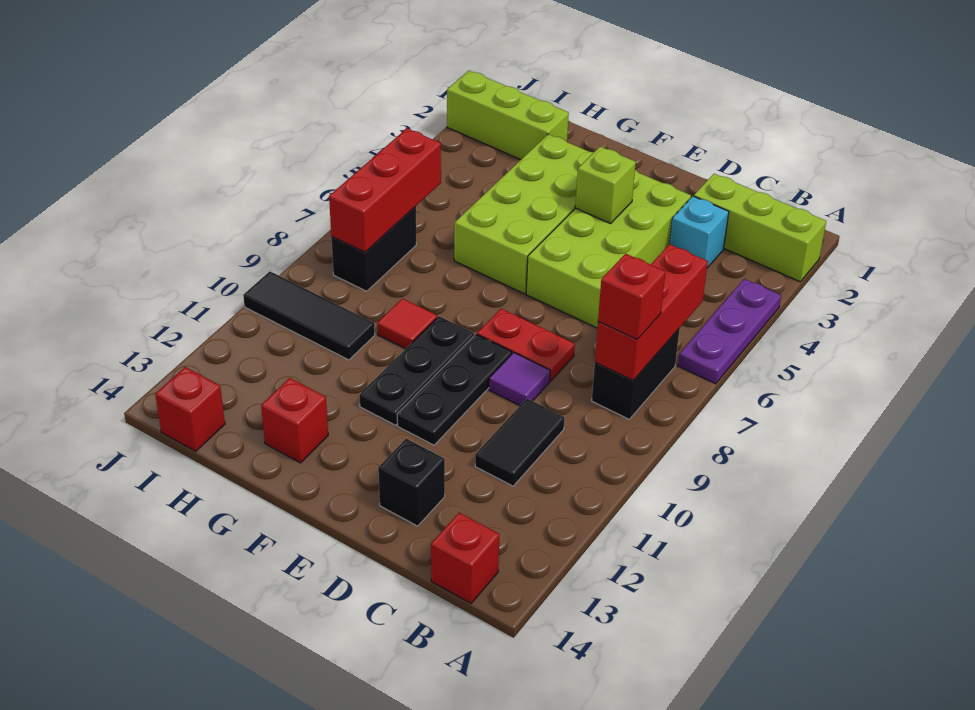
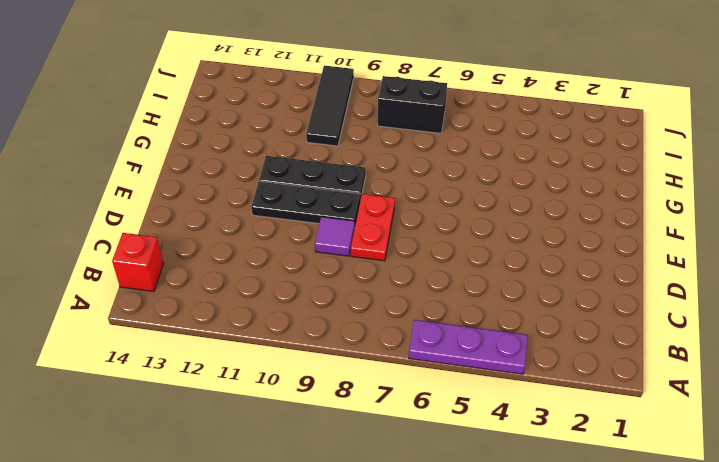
none -> lime brick A2:C2 level 1
none -> black brick B7:B8 level 1
none -> cyan brick C3 level 1

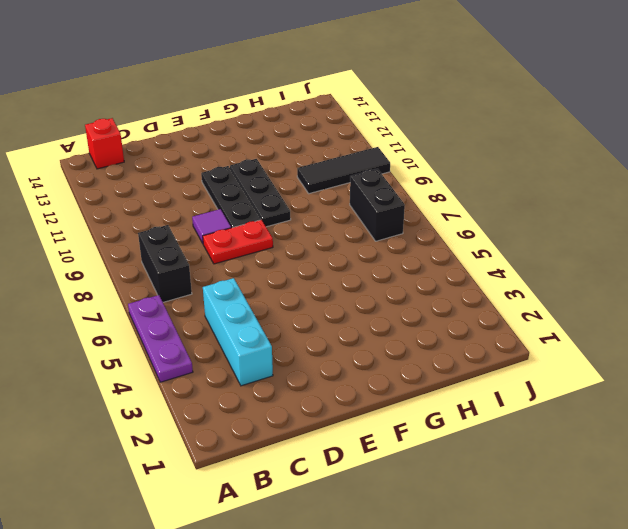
cyan brick C3:C5 level 1 -> cyan brick C3 level 1
none -> lime brick A2:C2 level 1
none -> black tile C10:C11 level 1
none -> lime brick D3:E6 level 1

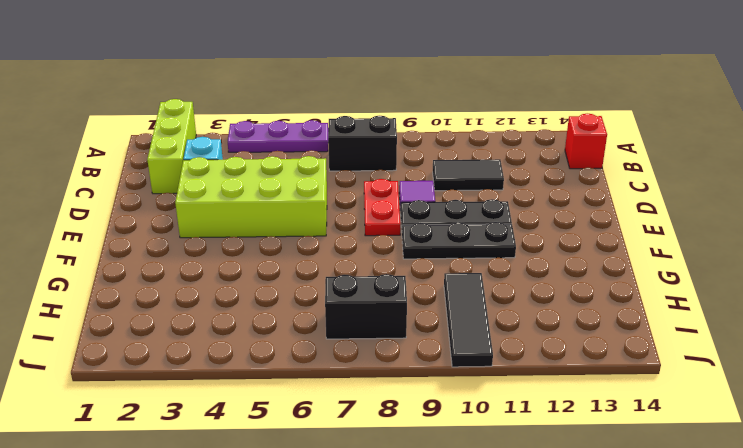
none -> black brick D13 level 1
none -> lime brick F3:G6 level 1
none -> red tile G9 level 1

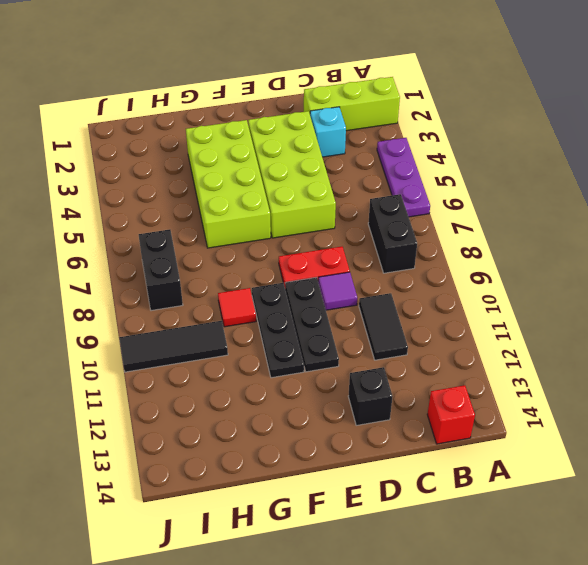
none -> red brick G13 level 1
none -> lime brick H2:J2 level 1
none -> red brick I14 level 1

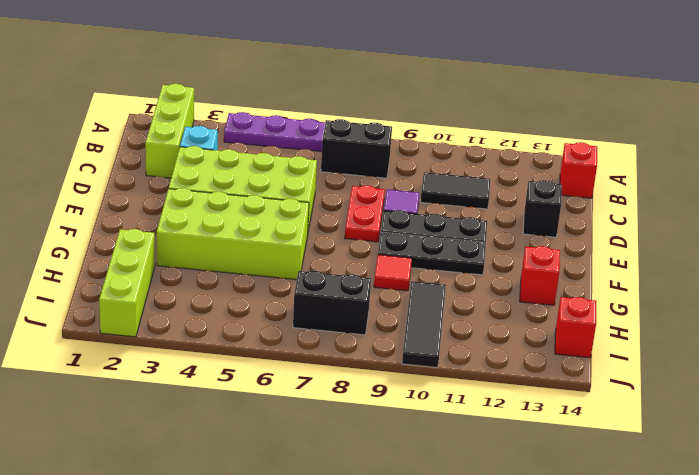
none -> red brick B6:B8 level 2
none -> lime brick E4 level 2
none -> red brick I6:I8 level 2

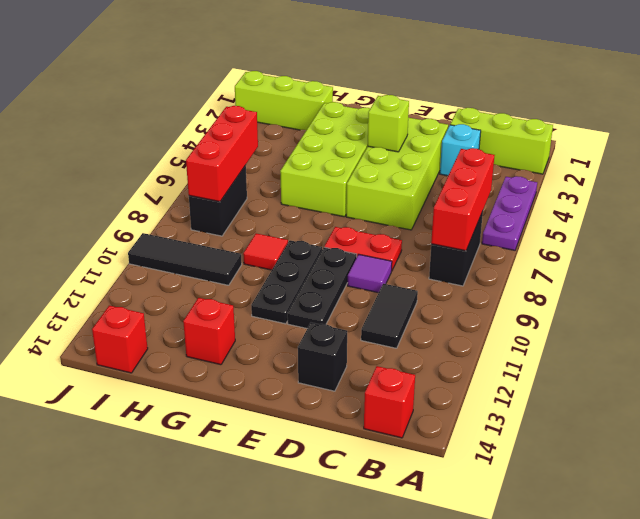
none -> red brick B8 level 3

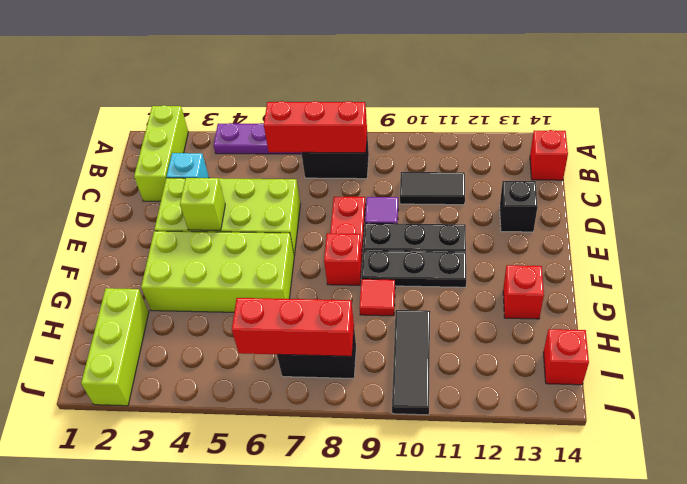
red brick F8 level 1 -> red brick B8 level 3

